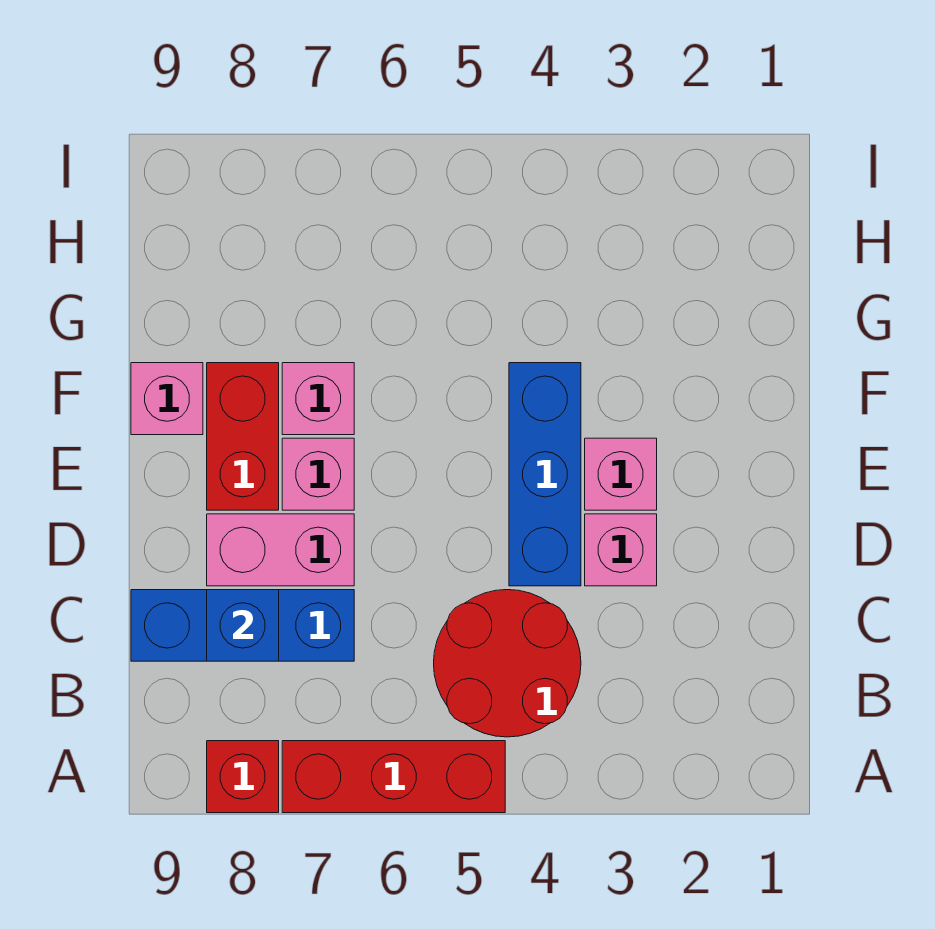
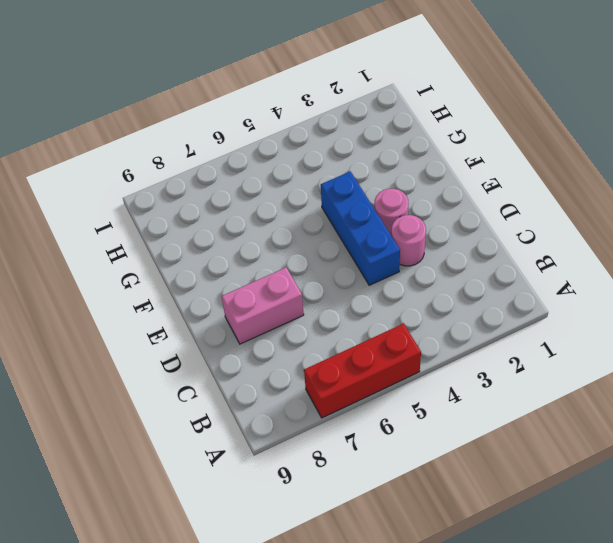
pink round brick D3 level 1 -> pink brick D3 level 1
pink round brick E3 level 1 -> pink brick E3 level 1
none -> red brick A8 level 1
none -> red round brick B4:C5 level 1
none -> blue brick C7:C9 level 1

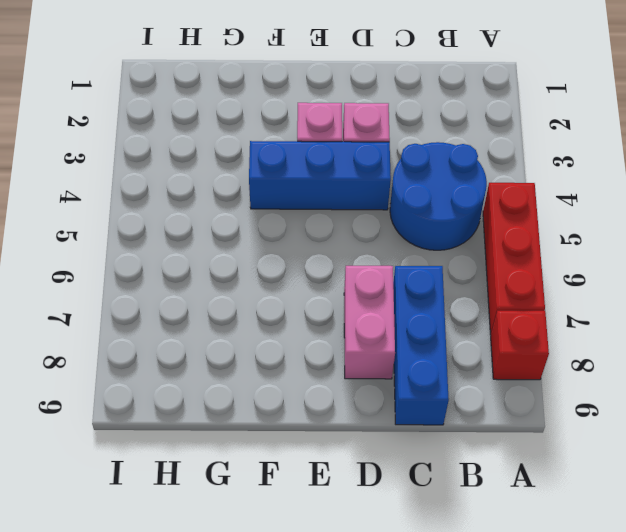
blue round brick B4:C5 level 1 -> red round brick B4:C5 level 1
none -> pink brick E7 level 1
none -> red brick E8:F8 level 1
none -> pink brick F7 level 1

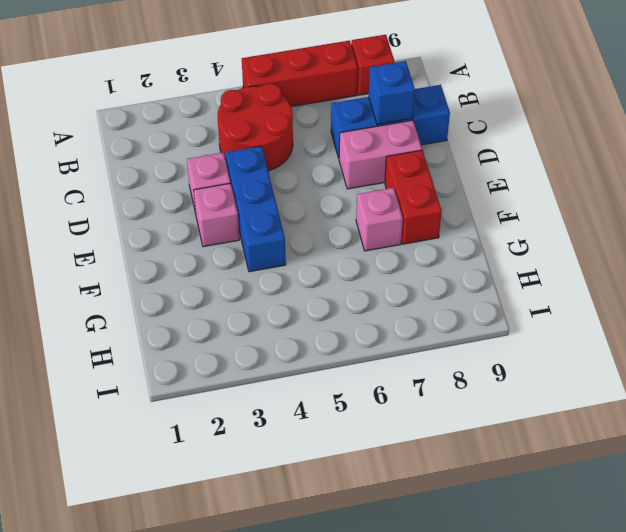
none -> pink brick E7 level 1
none -> pink brick F9 level 1

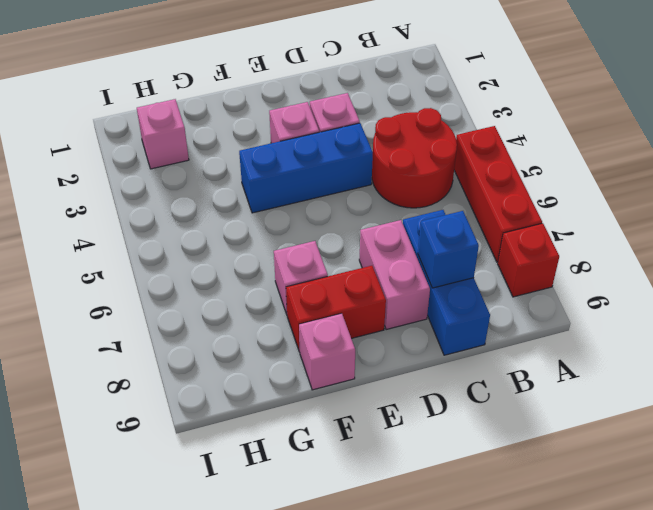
pink brick H2 level 1 -> pink brick E7 level 1

